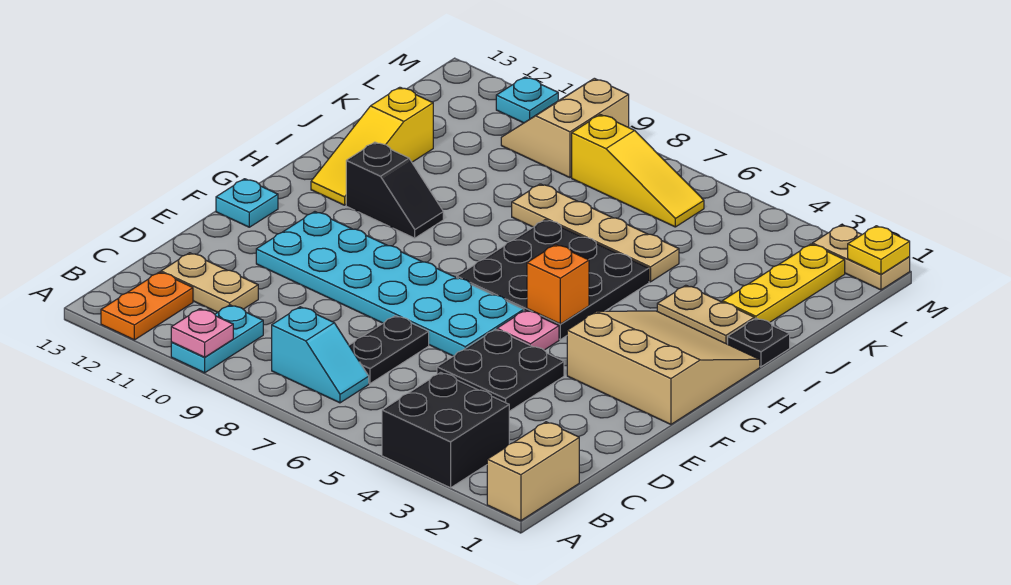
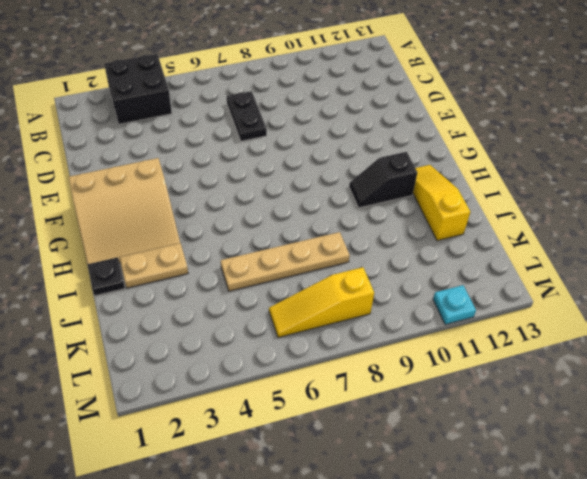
none -> tan brick A1:B1 level 1
none -> cyan plate A10:B10 level 1
none -> orange plate A12:B12 level 1

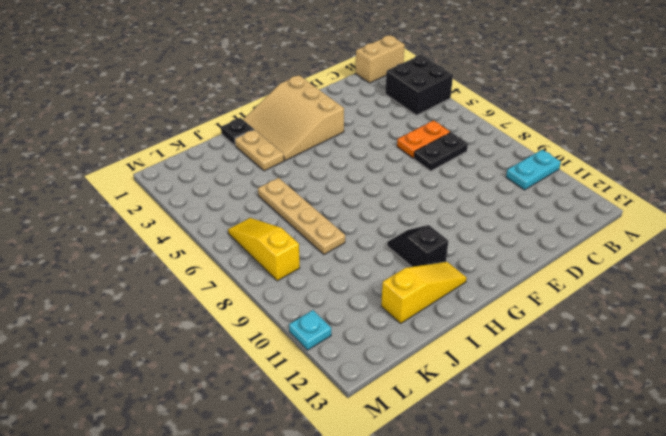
orange plate C6:D6 level 1 -> orange plate A12:B12 level 1
none -> cyan slope B7:B8 level 1 top 8
none -> tan plate C11:C12 level 1
none -> black plate D4:E5 level 1

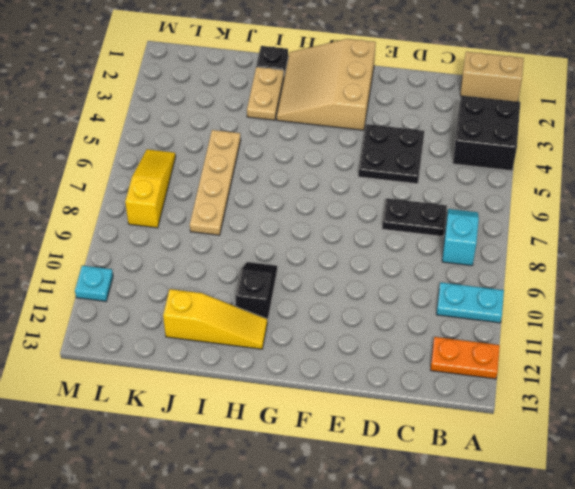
none -> tan plate C11:C12 level 1
none -> cyan plate E6:F11 level 1
none -> pink plate F5 level 1

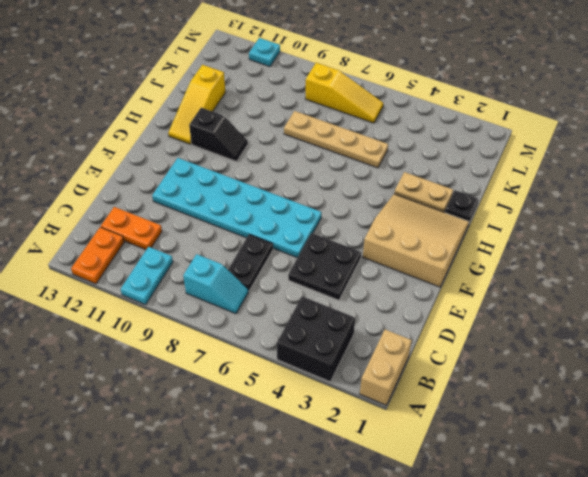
orange plate C11:C12 level 1 -> tan plate C11:C12 level 1
none -> pink plate F5 level 1
none -> cyan plate F13 level 1
none -> black plate G5:I7 level 1

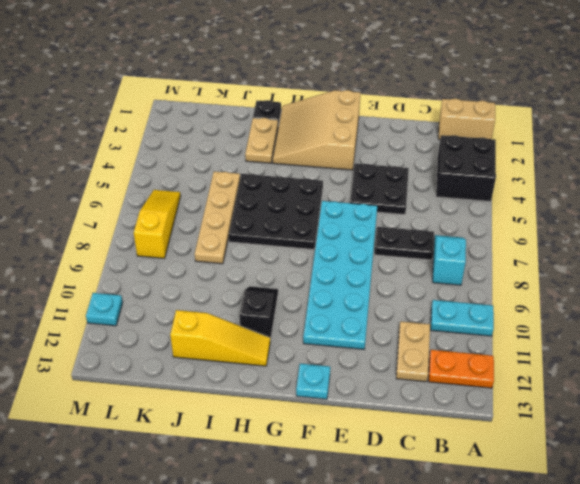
none -> pink plate F5 level 1
none -> yellow plate J2:L2 level 1
none -> tan slope L9:M10 level 1 top 9

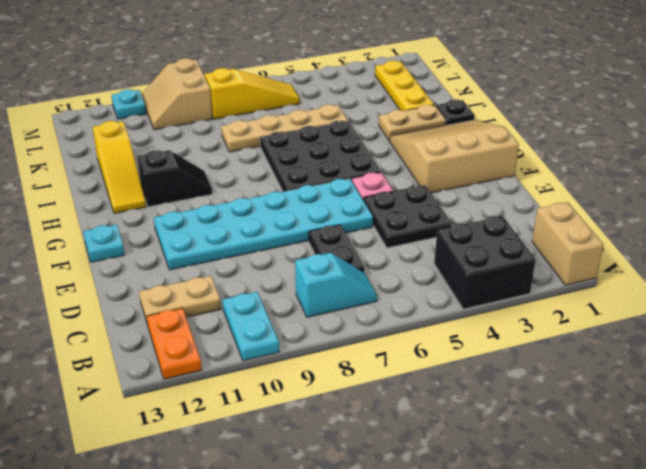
none -> tan plate M1:M2 level 1
none -> pink plate A10 level 2
none -> orange brick G5 level 2

